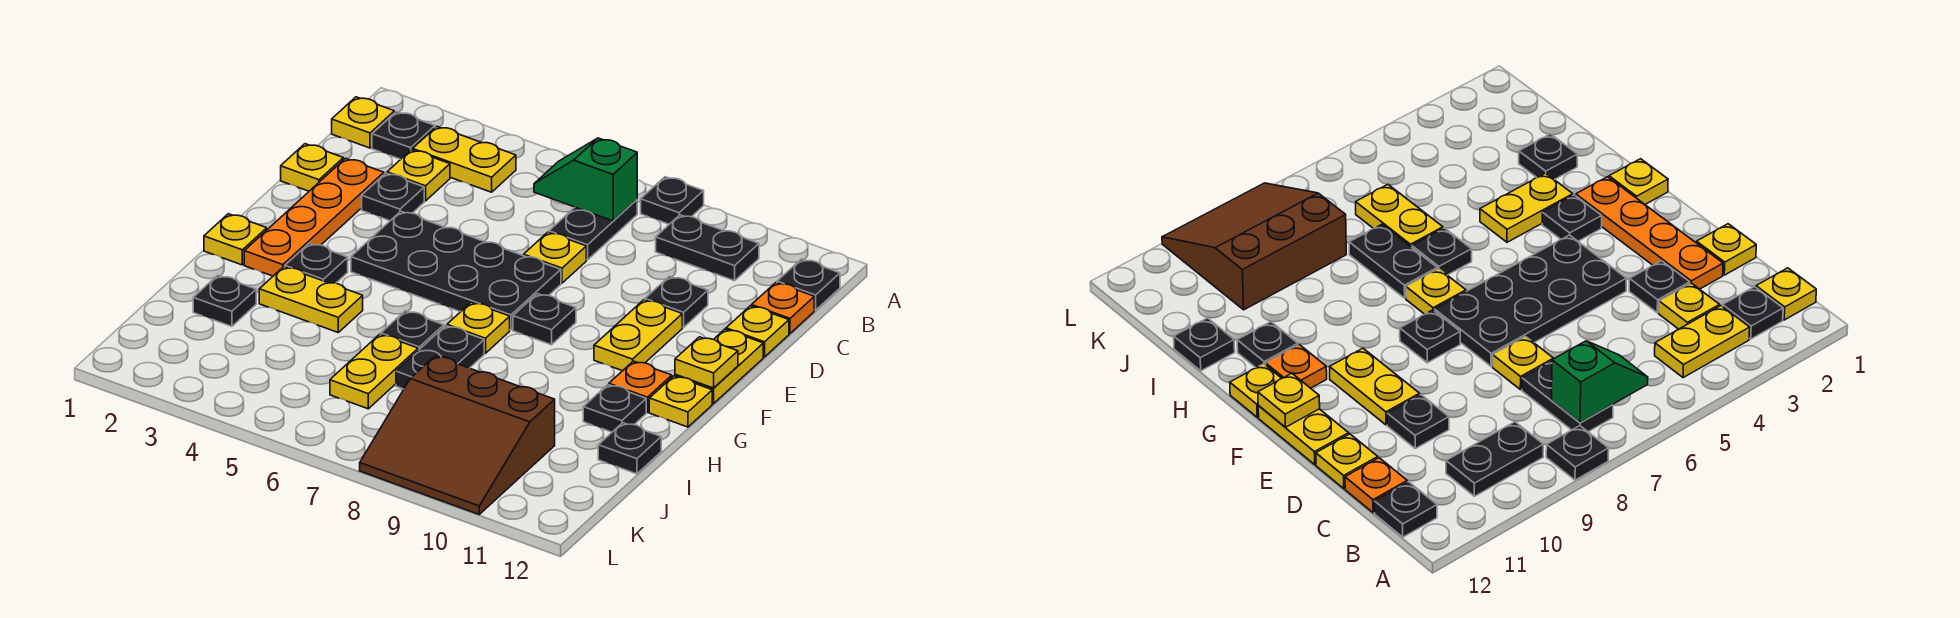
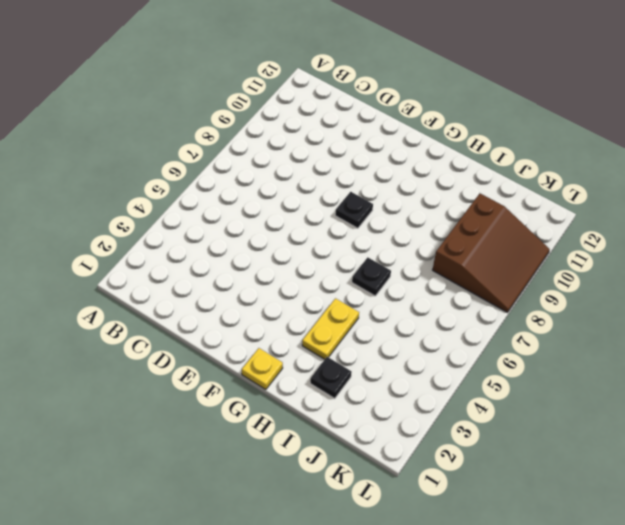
none -> black plate A8 level 1
none -> yellow plate B1 level 1
none -> black plate B2 level 1
none -> yellow plate B3:B4 level 1

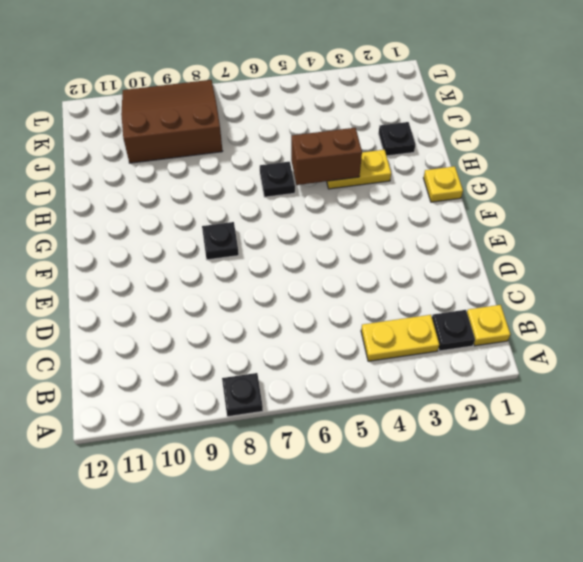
brown brick H4:H5 level 2 -> none
none -> black plate B7:C7 level 1
none -> black plate B9:B10 level 1
none -> black plate B12 level 1
none -> yellow plate C3 level 1

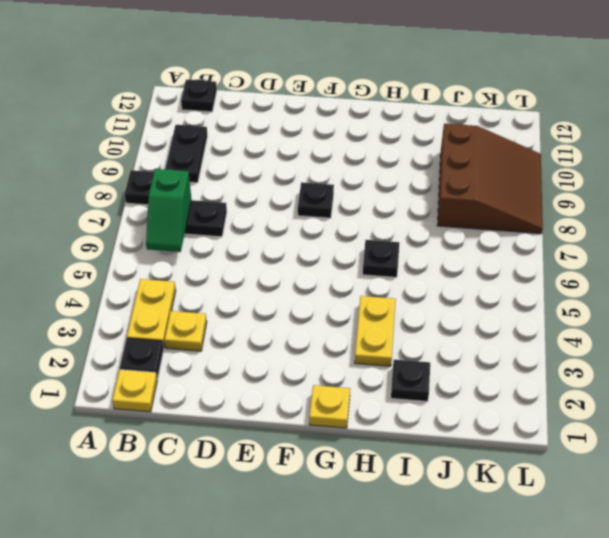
none -> orange plate C12 level 1
none -> yellow plate D1 level 1
none -> orange plate D2:G2 level 1
none -> black plate D3 level 1

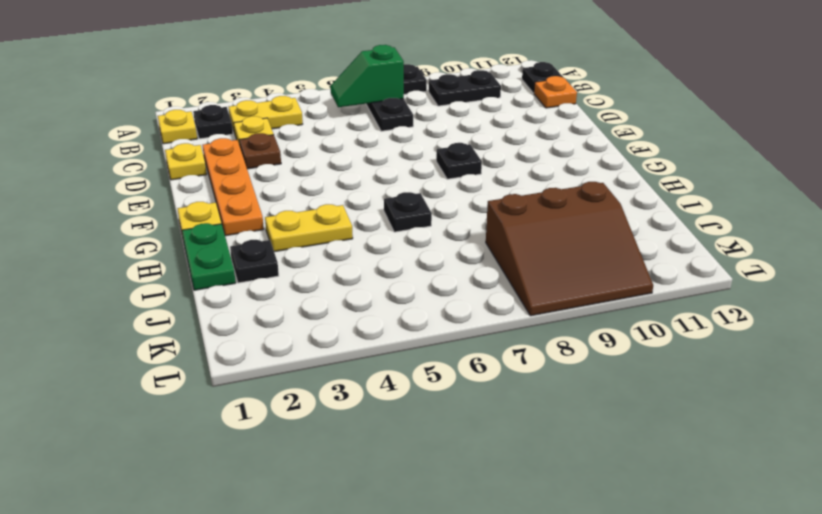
brown plate D3 level 1 -> black plate D3 level 1
green plate H1:I1 level 1 -> none
none -> yellow plate D7 level 1
none -> black plate D10 level 1
none -> yellow plate D12 level 1
none -> black plate E4:F7 level 1

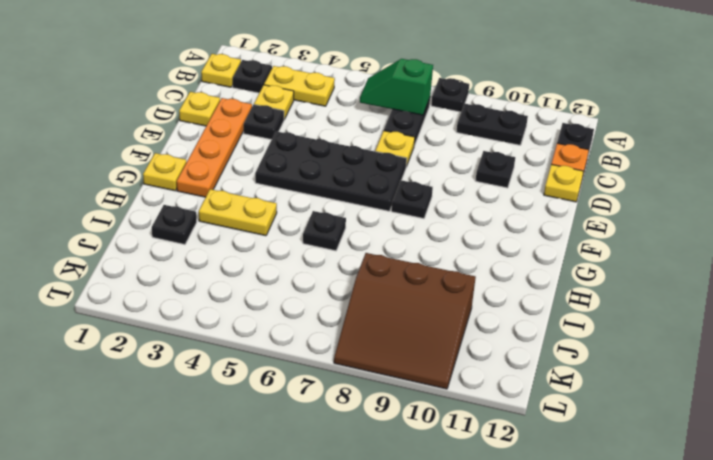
none -> yellow plate E10:F10 level 1
none -> yellow plate E12:F12 level 1
none -> black plate G3 level 1
none -> yellow plate G7 level 1

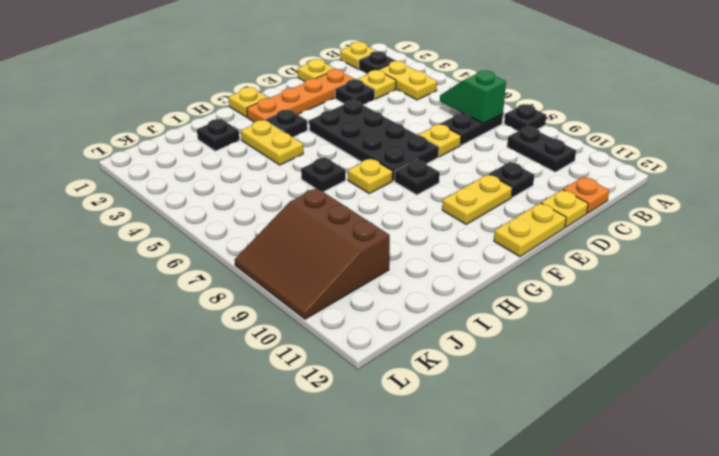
none -> black plate B12 level 1
none -> orange plate G11 level 1
none -> yellow plate G12 level 1
none -> black plate H7:I7 level 1

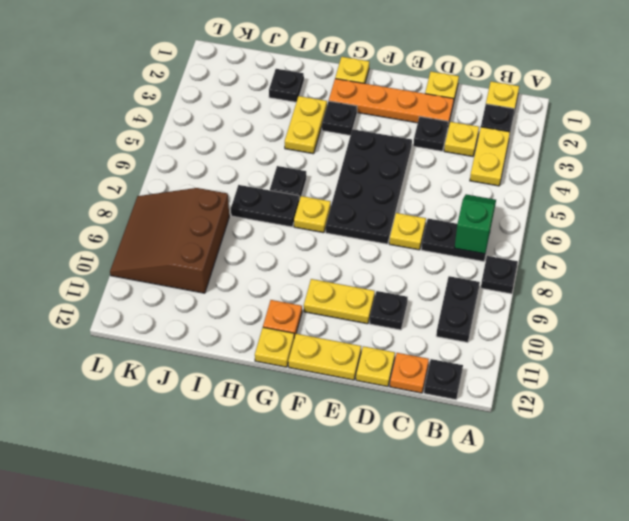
none -> black plate F8 level 1
none -> black plate H11 level 1
none -> yellow plate I6:J6 level 1
none -> black plate I12 level 1

